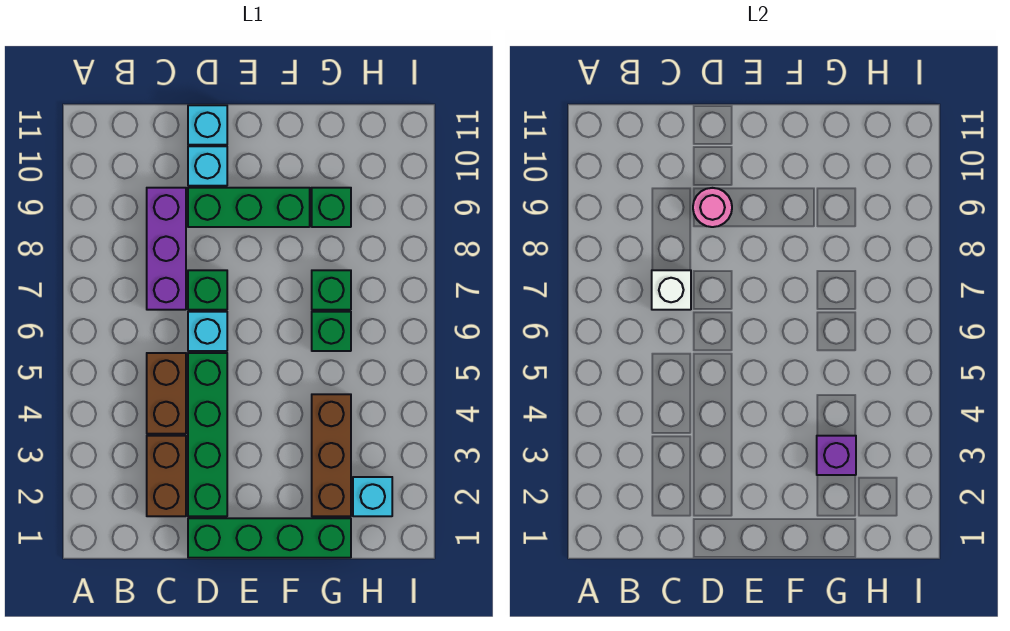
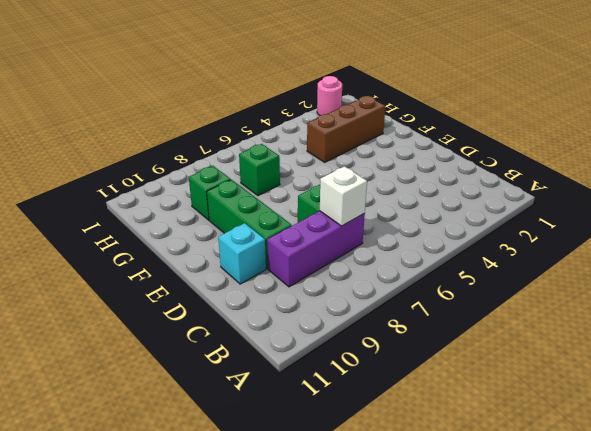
pink round brick I2 level 1 -> pink round brick D9 level 2
none -> brown brick C2:C3 level 1
none -> brown brick C4:C5 level 1
none -> green brick D1:G1 level 1

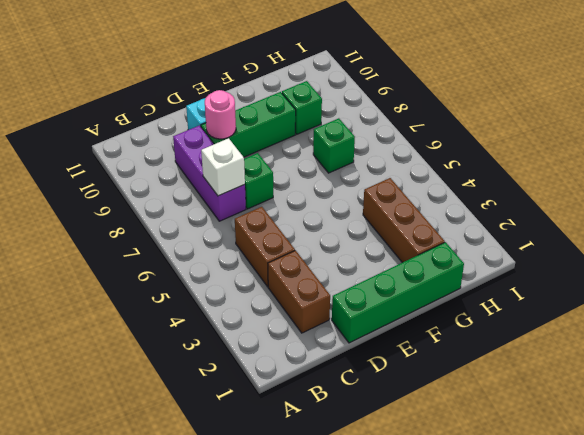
none -> green brick D2:D5 level 1
none -> cyan brick D6 level 1
none -> cyan brick D11 level 1

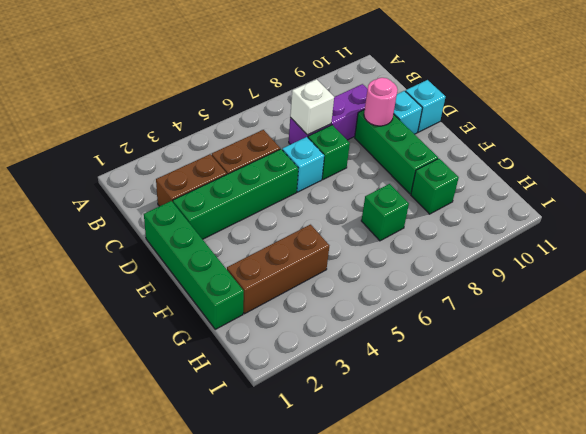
none -> green brick G6 level 1
none -> cyan brick H2 level 1
none -> purple brick G3 level 2

